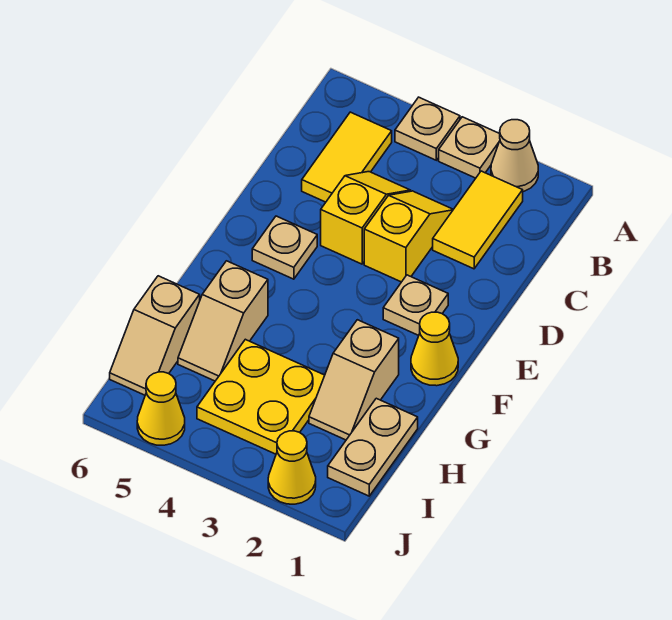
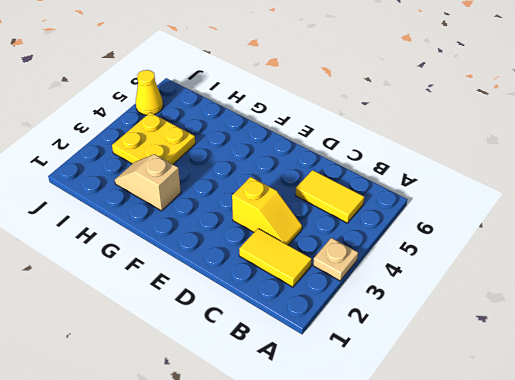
none -> tan cone A2 level 1
none -> tan plate A4 level 1
none -> yellow slope C4:D4 level 1 top D

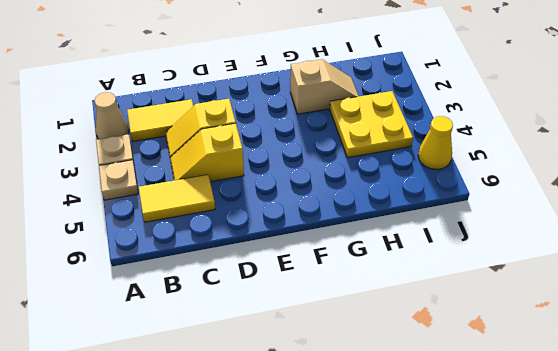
none -> tan plate E2 level 1
none -> tan plate E5 level 1
none -> yellow cone F1 level 1

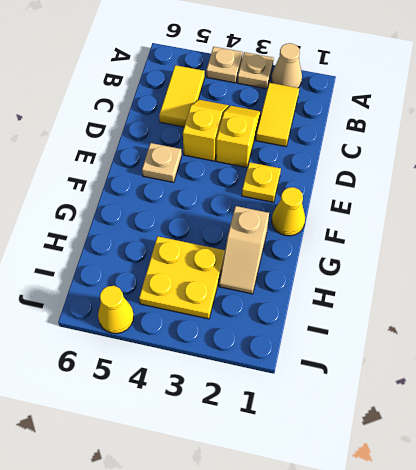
yellow plate E2 level 1 -> tan plate E2 level 1
none -> tan slope G5:H5 level 1 top G
none -> tan plate H1:I1 level 1
none -> tan slope H6:I6 level 1 top H

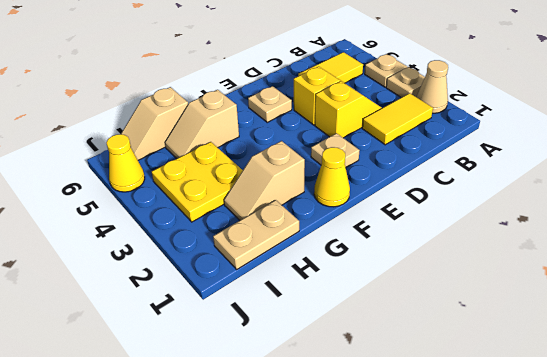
none -> yellow cone J2 level 1

